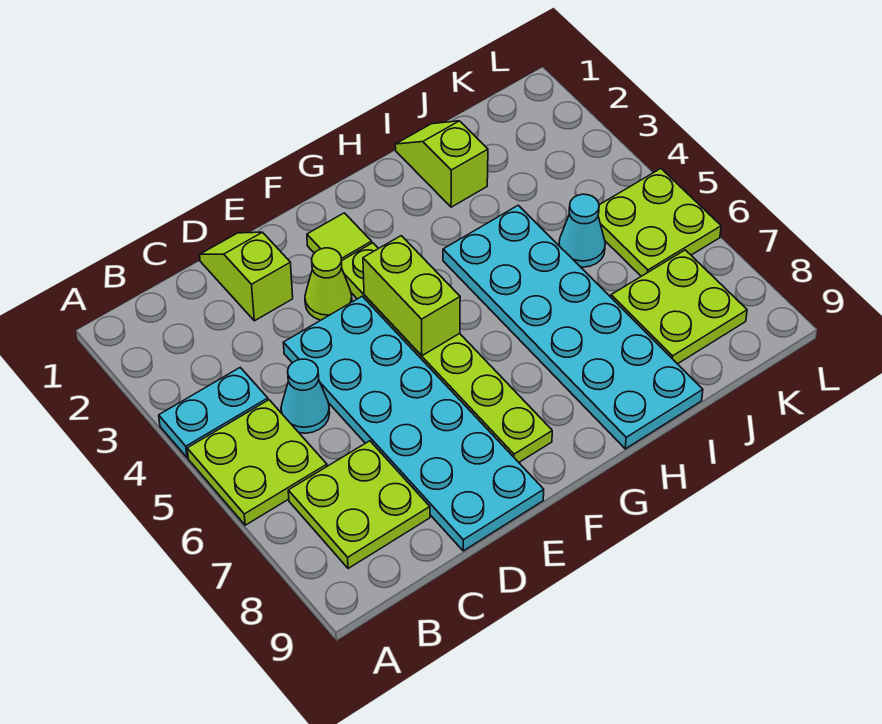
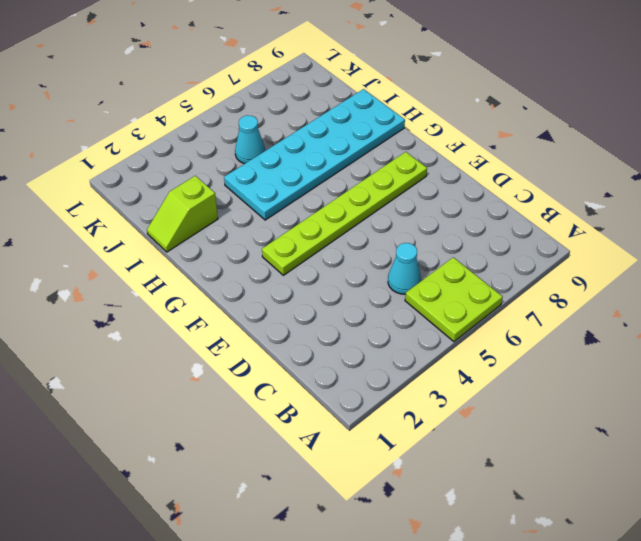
none -> cyan plate A4:B4 level 1
none -> lime plate B7:C8 level 1
none -> lime slope D1:D2 level 1 top 2

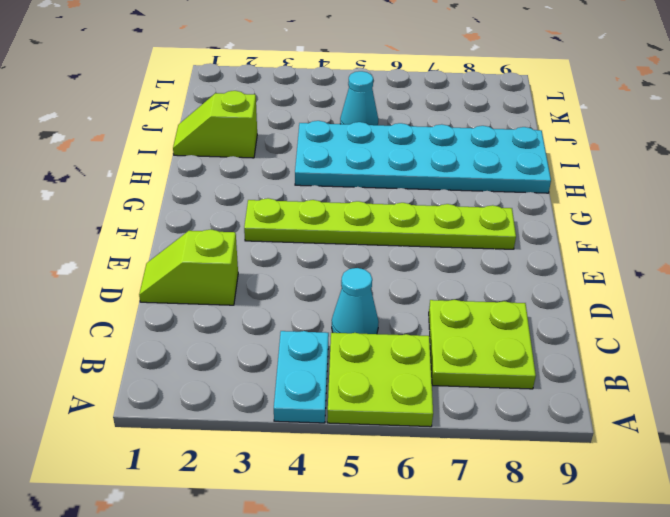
none -> cyan plate D4:E9 level 1
none -> lime cone E3 level 1
none -> lime tile F2 level 1

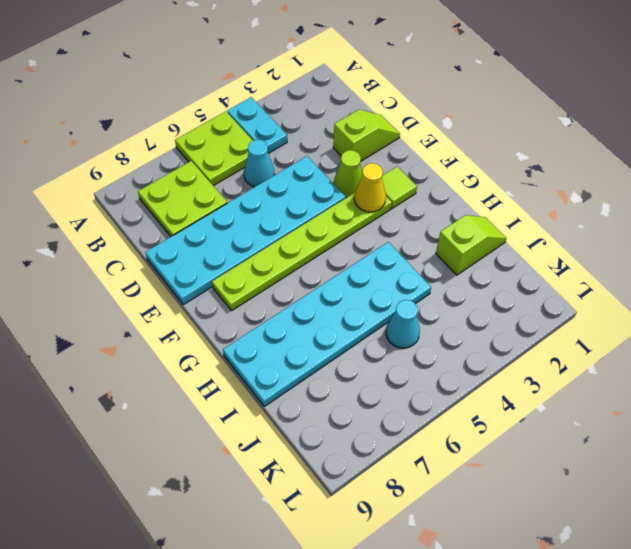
yellow cone F3 level 2 -> none
none -> lime plate J7:K8 level 1
none -> lime plate K5:L6 level 1
none -> lime brick F4:F5 level 2

